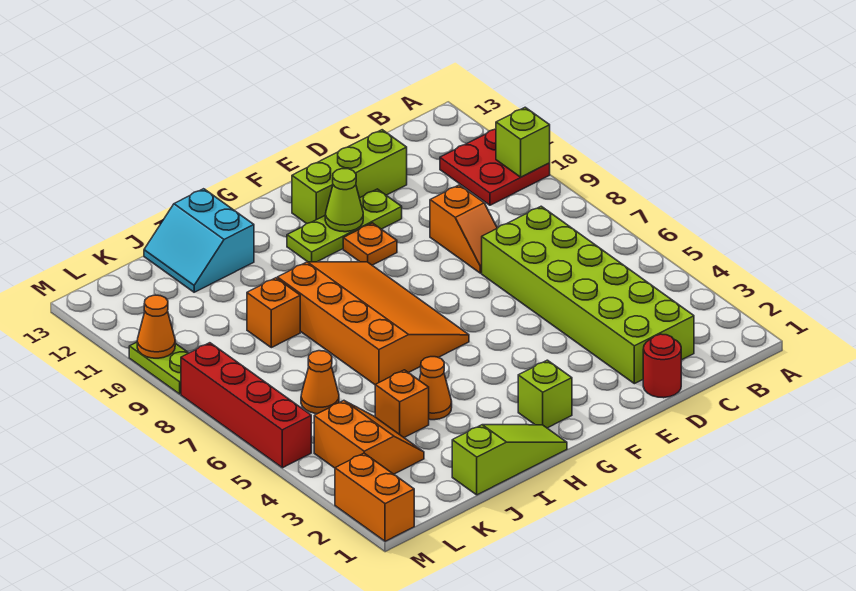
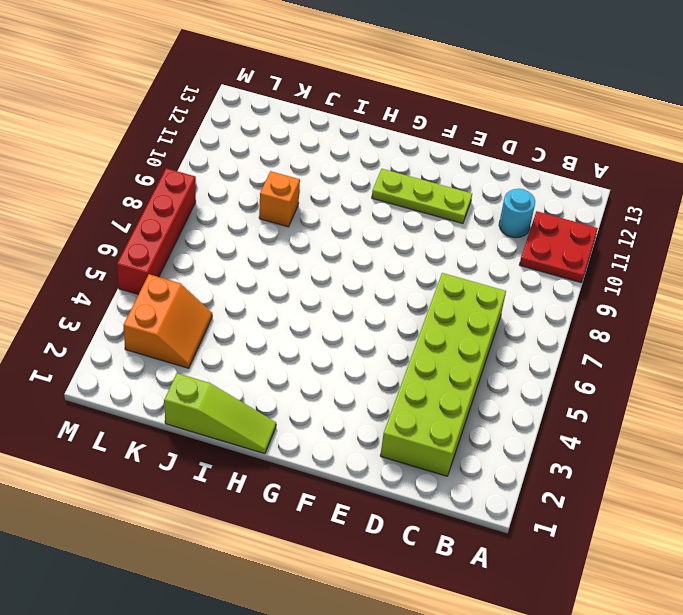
cyan round brick C11 level 1 -> none
none -> red round brick D1 level 1
none -> orange slope D8:D9 level 1 top 9
none -> lime brick D12:F12 level 1

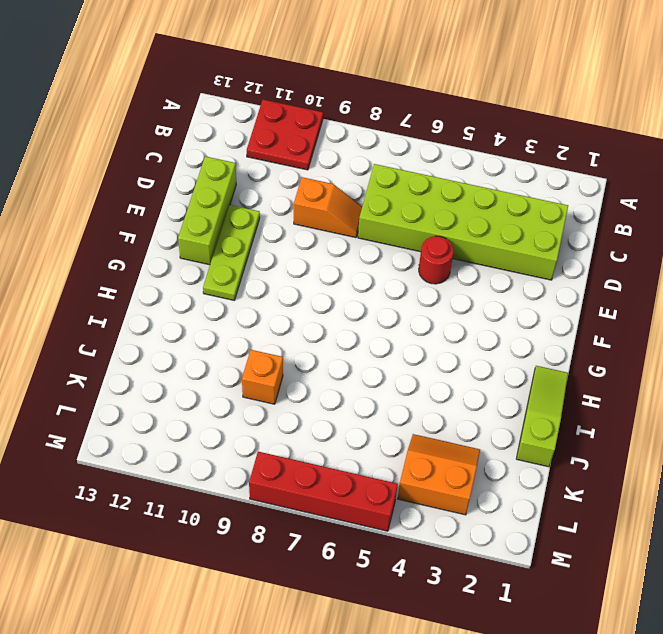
red round brick E5 level 1 -> red round brick D1 level 1
none -> orange plate F10 level 1
none -> lime brick G2 level 1
none -> orange slope G6:I9 level 1 top I

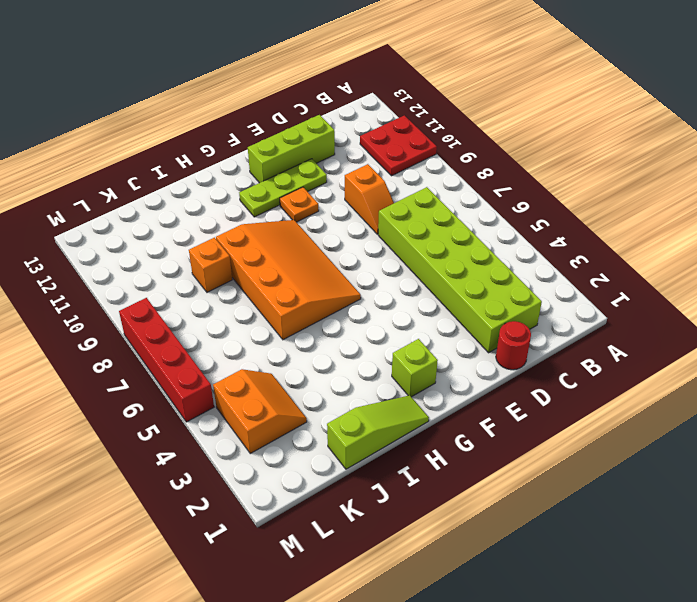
none -> orange cone I4 level 1
none -> cyan slope I12:J13 level 1 top I
none -> orange brick J4 level 1

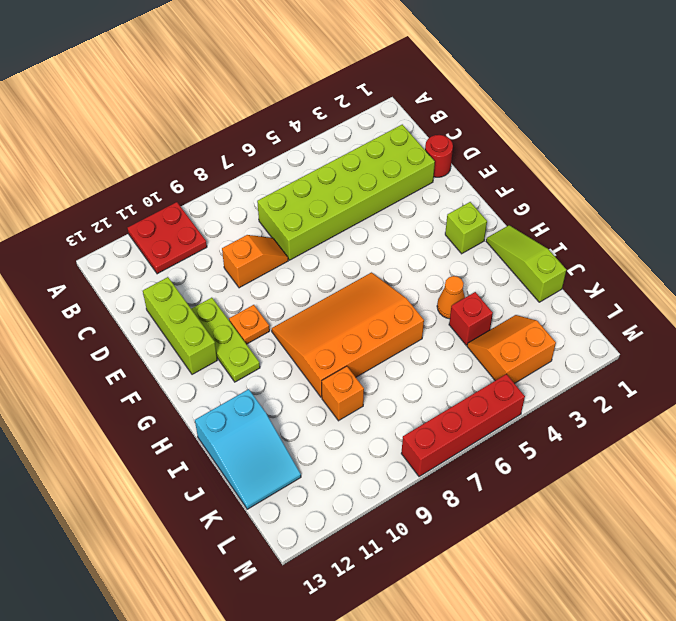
cyan slope I12:K13 level 1 top I -> cyan slope I12:J13 level 1 top I
red brick J4 level 1 -> orange brick J4 level 1
none -> orange cone K6 level 1
none -> orange brick M1:M2 level 1
none -> lime plate M9:M10 level 1

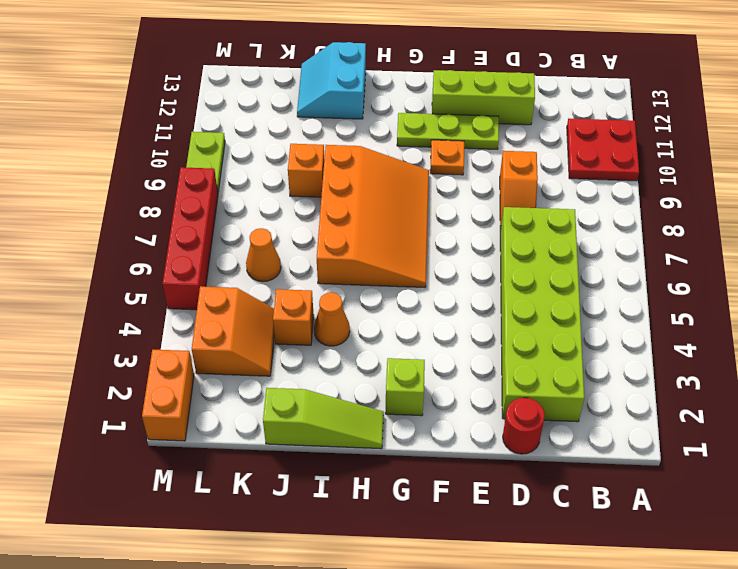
none -> lime brick A10 level 2
none -> lime cone F11 level 2
none -> orange cone M10 level 2

